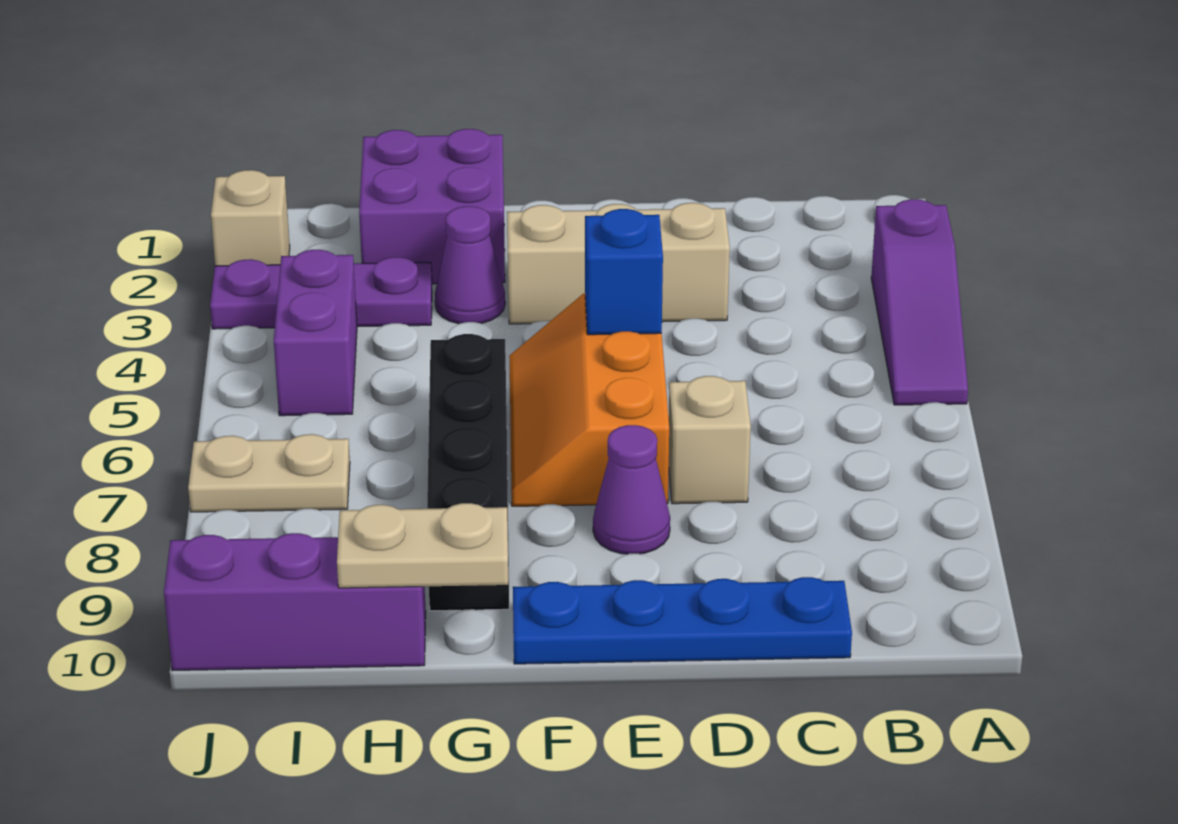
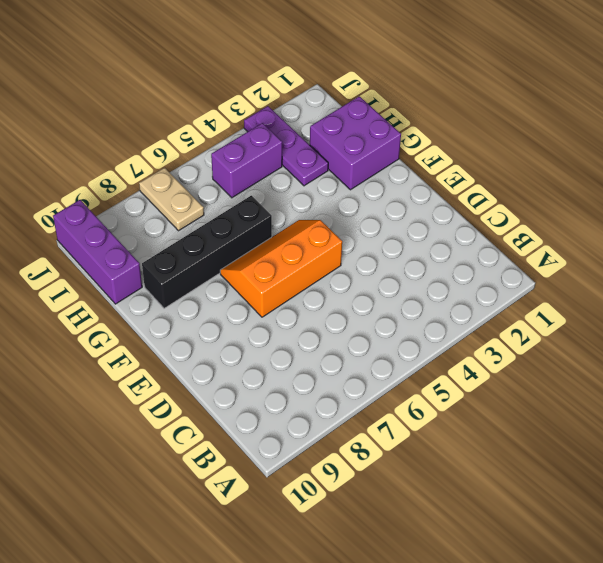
none -> purple slope A3:A5 level 1 top 3
none -> blue plate C10:F10 level 1
none -> tan brick D3:F3 level 1

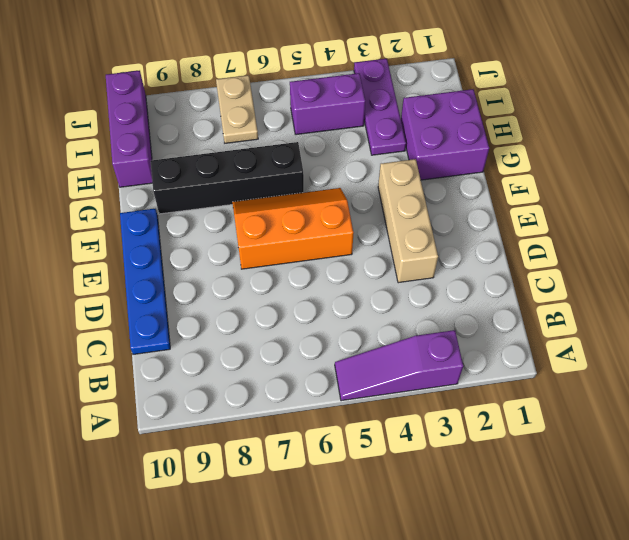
none -> tan brick D7 level 1
none -> purple cone E8 level 1
none -> purple cone G3 level 1

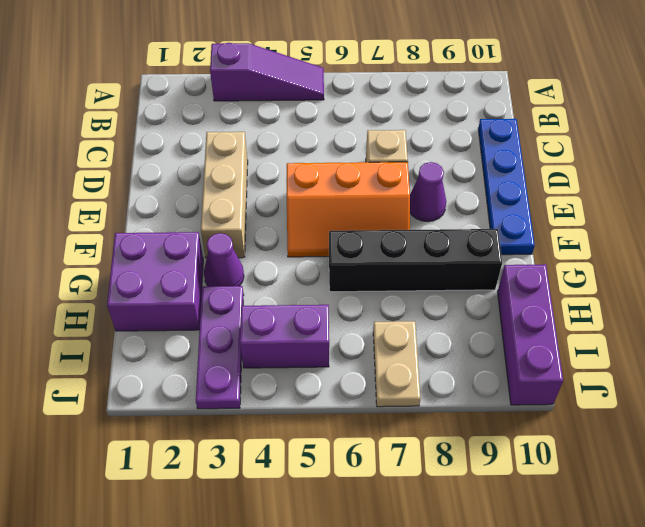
none -> tan brick J2 level 1
none -> blue brick E5 level 2
none -> tan plate G10:H10 level 2

